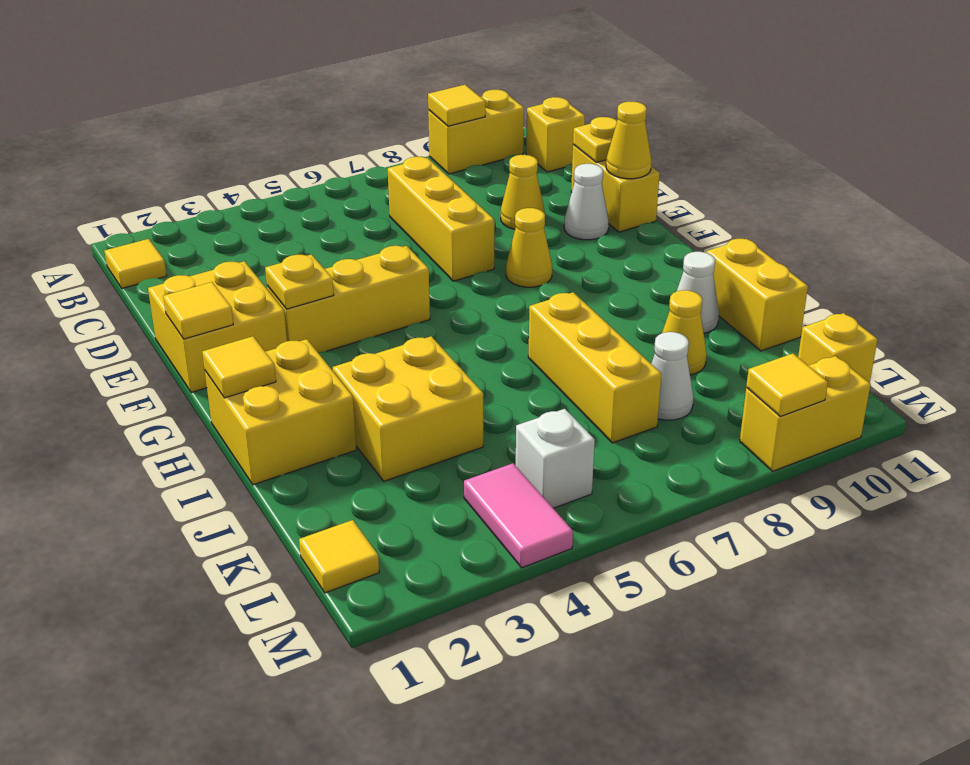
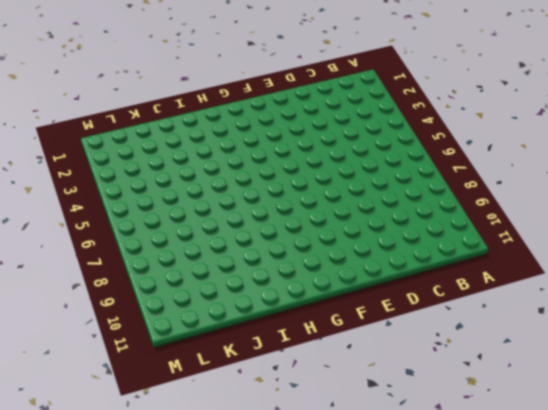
none -> yellow brick A9:A10 level 1
none -> yellow tile B1 level 1
none -> yellow brick B11 level 1

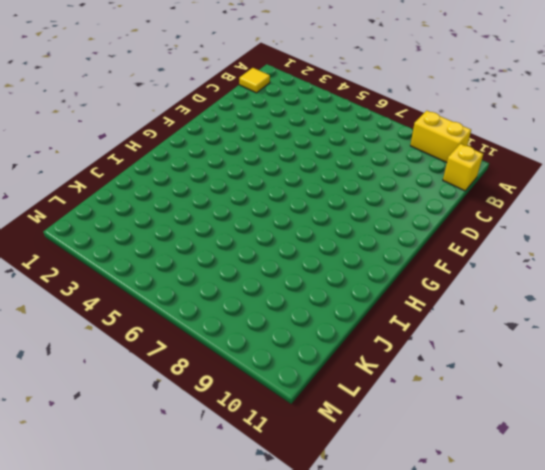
none -> yellow brick C7:E7 level 1
none -> yellow cone D9 level 1
none -> yellow brick D11:E11 level 1

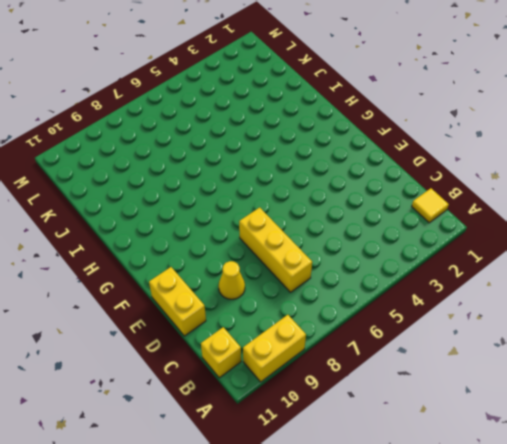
none -> yellow brick E1:F2 level 1
none -> white cone E10 level 1
none -> yellow brick F3:F5 level 1

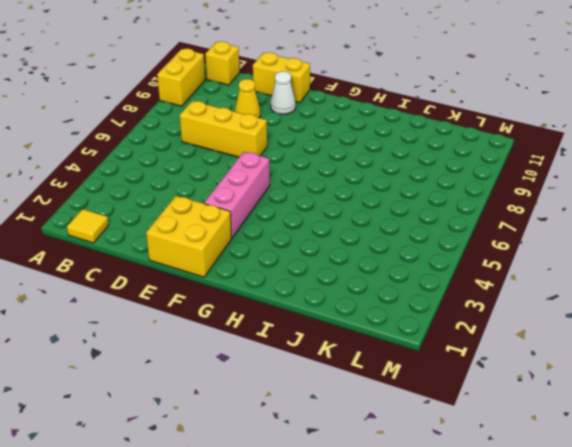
pink brick F3:F5 level 1 -> yellow brick F3:F5 level 1
none -> yellow cone F8 level 1
none -> yellow brick H1:I2 level 1
none -> yellow brick I3:J4 level 1

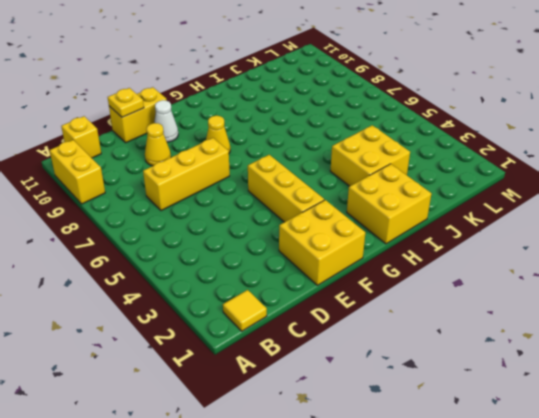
none -> yellow brick I7:K7 level 1
none -> white cone I10 level 1
none -> yellow brick I11:J11 level 1

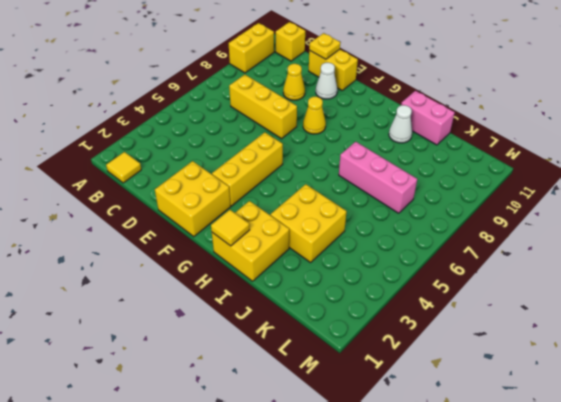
pink brick I7:K7 level 1 -> yellow brick I7:K7 level 1
pink brick I11:J11 level 1 -> yellow brick I11:J11 level 1
none -> yellow cone J9 level 1
none -> white cone K8 level 1
none -> yellow tile L1 level 1

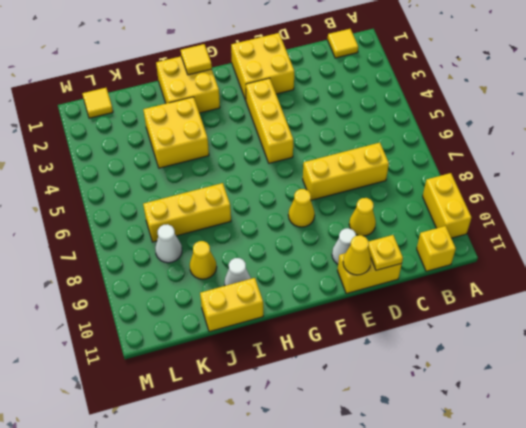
none -> pink tile L4:M4 level 1
none -> white brick L5 level 1
none -> yellow brick L11 level 1

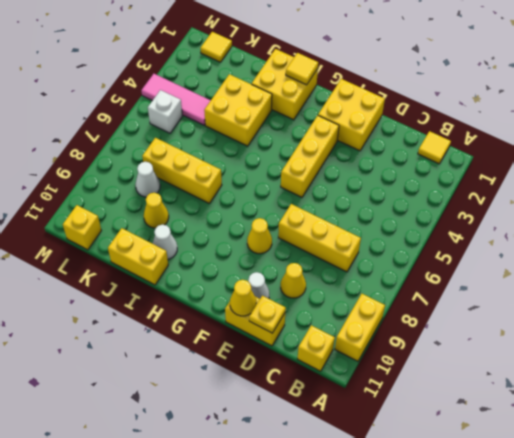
pink tile K4:M4 level 1 -> pink tile L4:M4 level 1
none -> yellow brick M9:M10 level 1
none -> yellow tile A9 level 2
none -> yellow tile F1 level 2

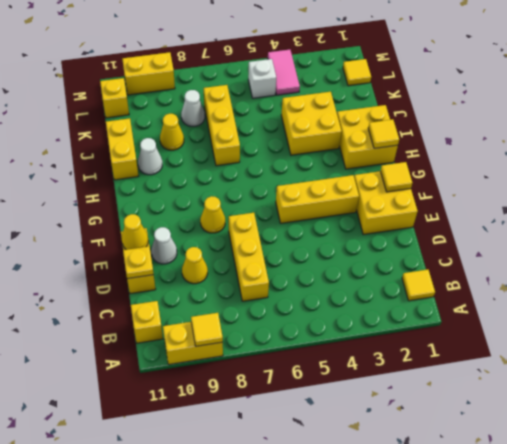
none -> yellow plate F3 level 2
none -> yellow tile M9 level 2

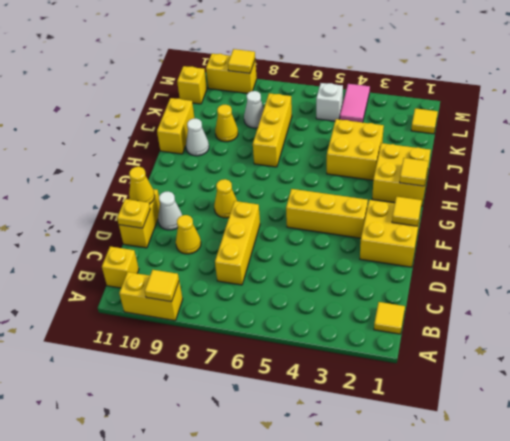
none -> yellow plate F3 level 2

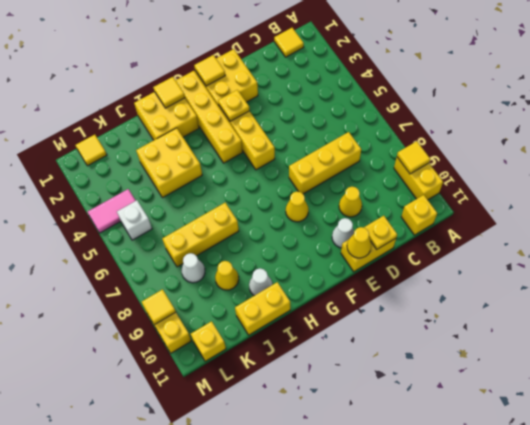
yellow brick G1:G4 level 1 -> none

